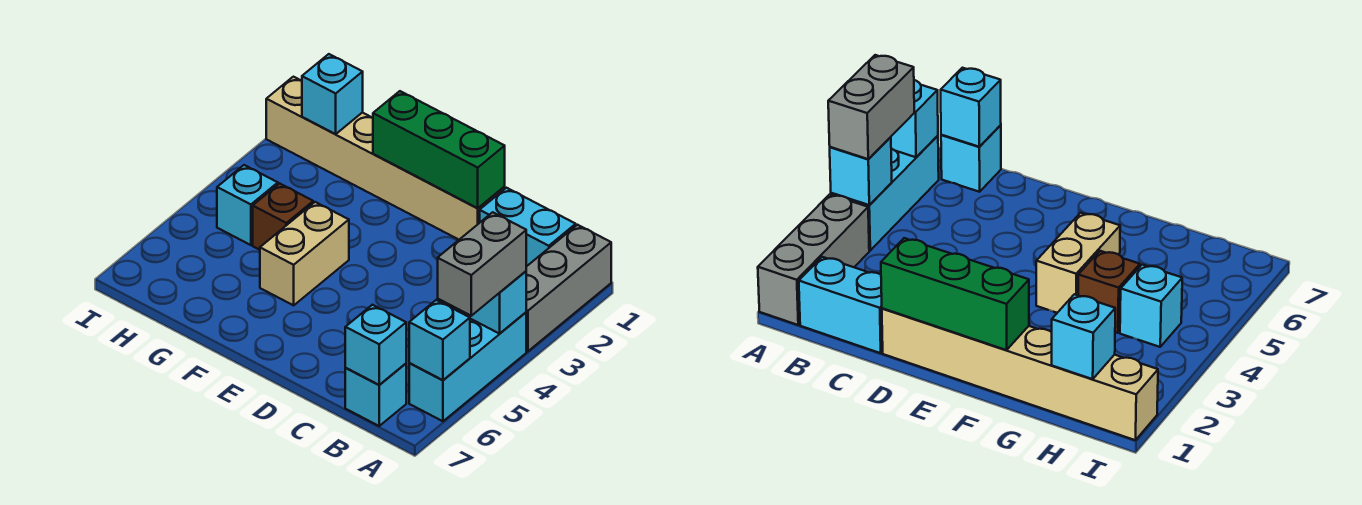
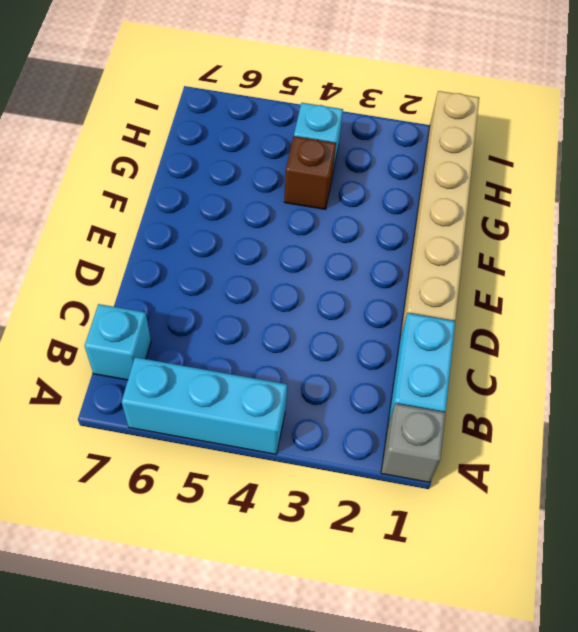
grey brick A1 level 1 -> grey brick A1:A3 level 1
none -> tan brick F4:F5 level 1
none -> cyan brick A4 level 2
none -> cyan brick A6 level 2

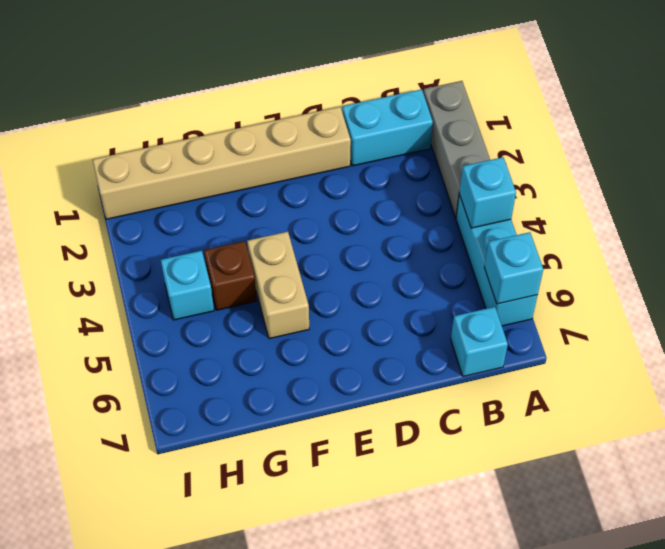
none -> cyan brick B7 level 2
none -> green brick D1:F1 level 2
none -> cyan brick H1 level 2

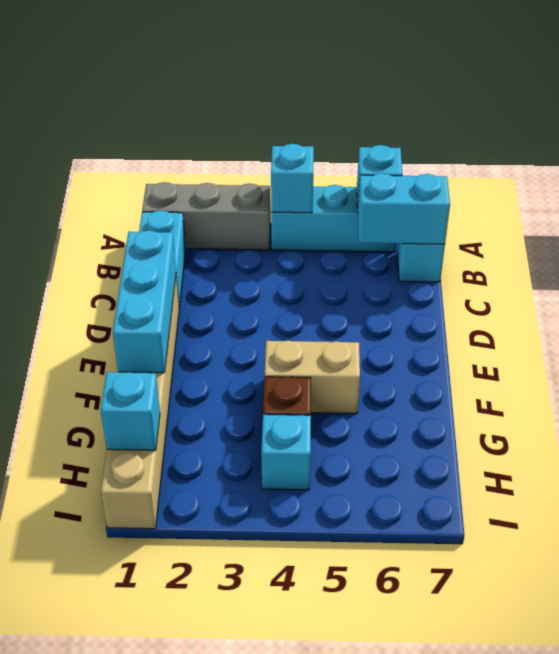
cyan brick B6:B7 level 2 -> cyan brick B7 level 2
cyan brick D1:F1 level 2 -> green brick D1:F1 level 2
none -> grey brick A4:A5 level 3

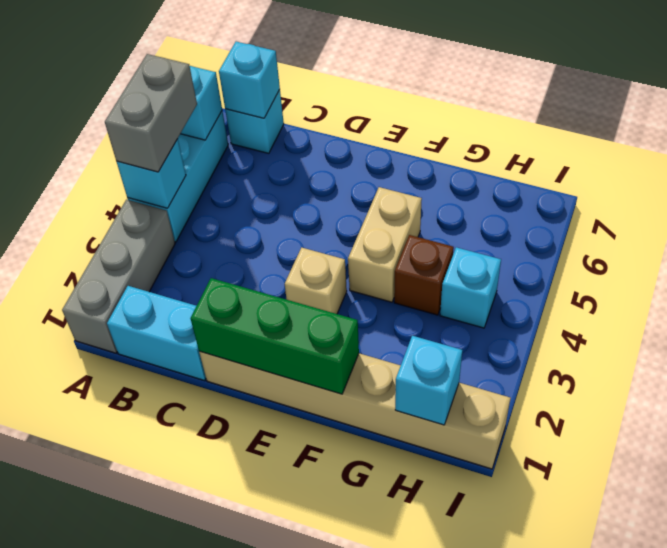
tan brick E3 level 1 -> none

